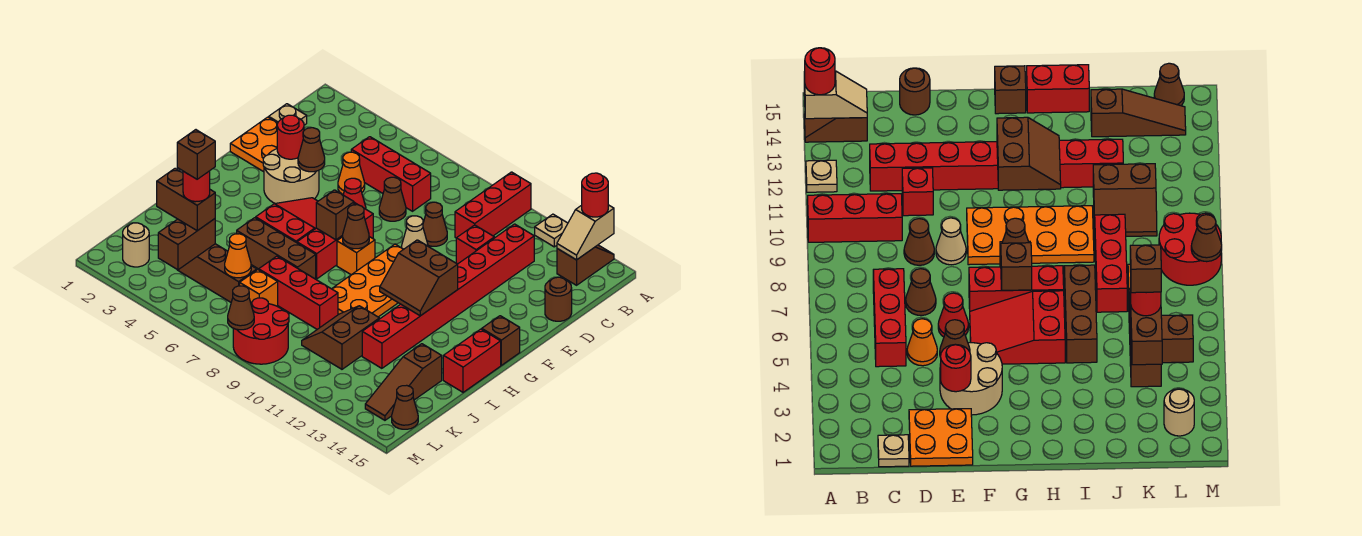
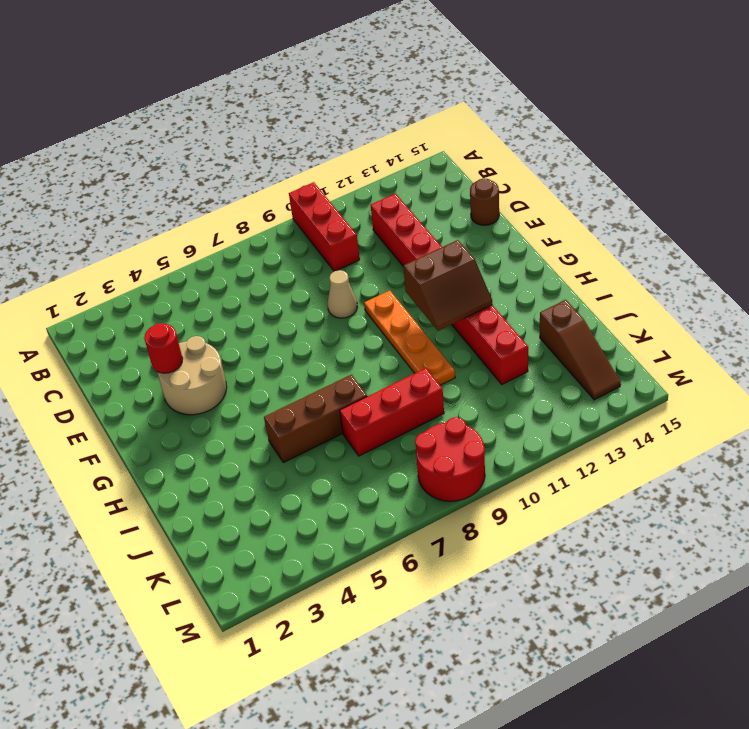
orange plate F10:I10 level 1 -> orange plate F9:I10 level 1
none -> tan plate A12 level 1
none -> brown slope A14:B14 level 1 top B
none -> tan plate C1 level 1
none -> red brick C5:C7 level 1

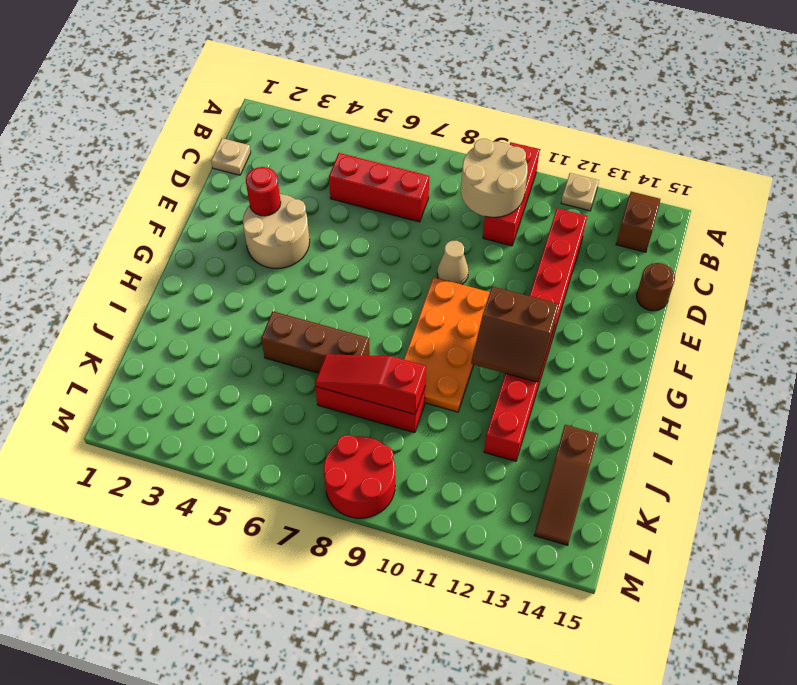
tan round brick B9:C10 level 2 -> none
red slope J7:J9 level 2 top 9 -> none
none -> orange plate D1:E2 level 1
none -> orange cone D5 level 1
none -> brown cone D7 level 1
none -> brown cone D9 level 1

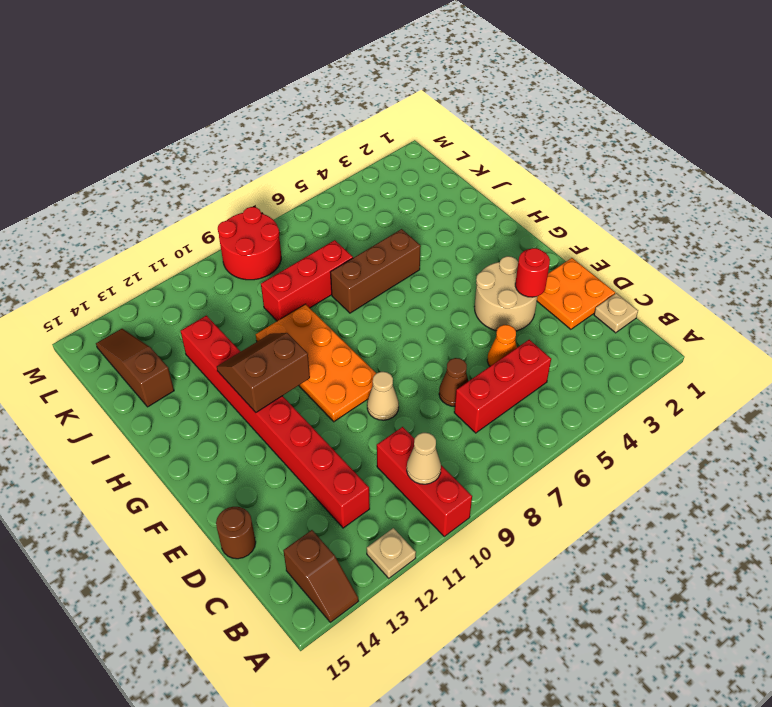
tan cone B10 level 2 -> none
none -> brown cone D9 level 1
none -> red brick D11 level 1
none -> red cone E6 level 1
none -> red slope F5:H6 level 1 top H

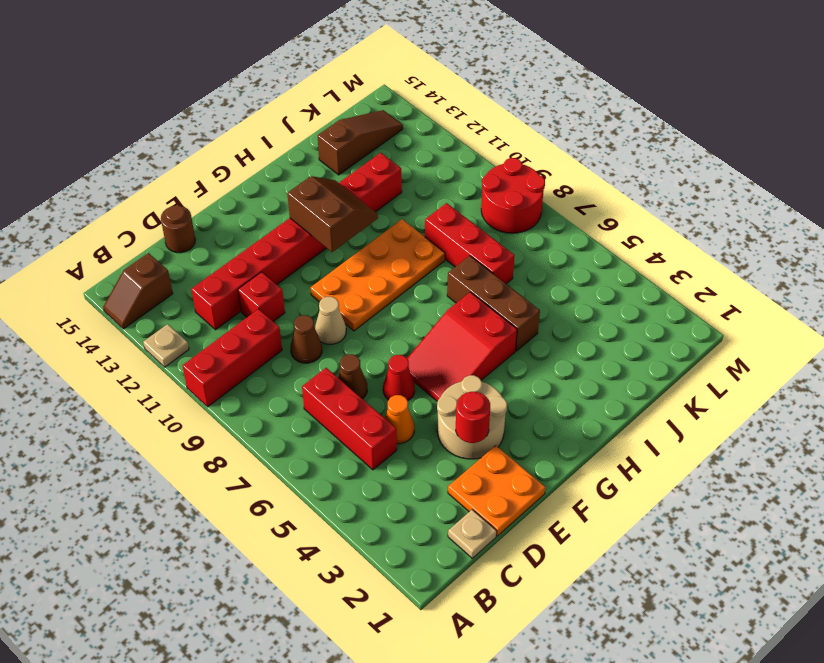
none -> red brick F7:H7 level 1
none -> orange brick G8 level 1
none -> brown brick G15 level 1
none -> red brick H15:I15 level 1

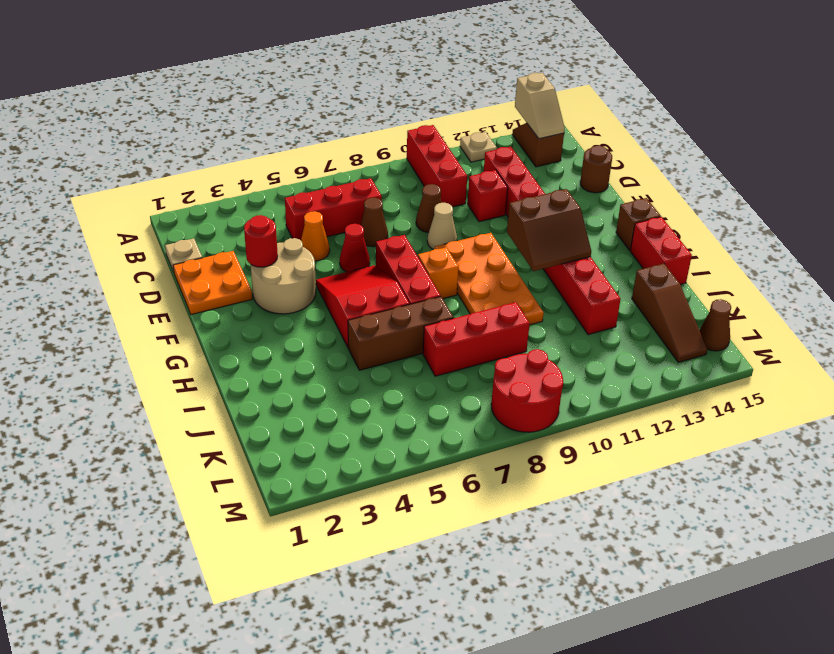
none -> brown slope J10:K11 level 1 top 11
none -> brown brick K4:K6 level 1
none -> orange brick K7 level 1
none -> tan round brick L2 level 1

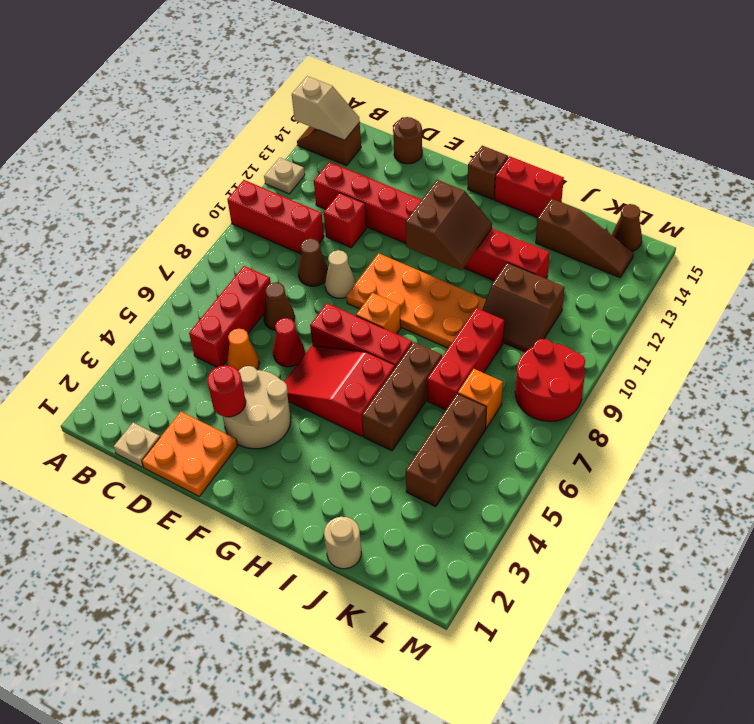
tan round brick J1 level 1 -> tan round brick L2 level 1
none -> brown cone E4 level 2
none -> brown brick G7 level 2
none -> brown cone G8 level 2
none -> brown brick K4:L4 level 2

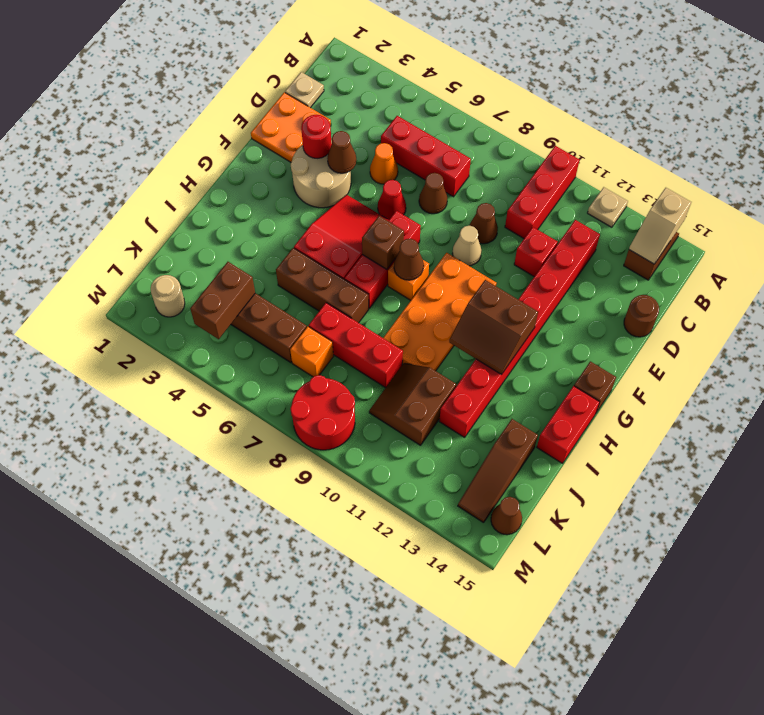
none -> orange cone K6 level 2
none -> brown cone M8 level 2
none -> red round brick A14 level 3
none -> brown brick K3:K4 level 3

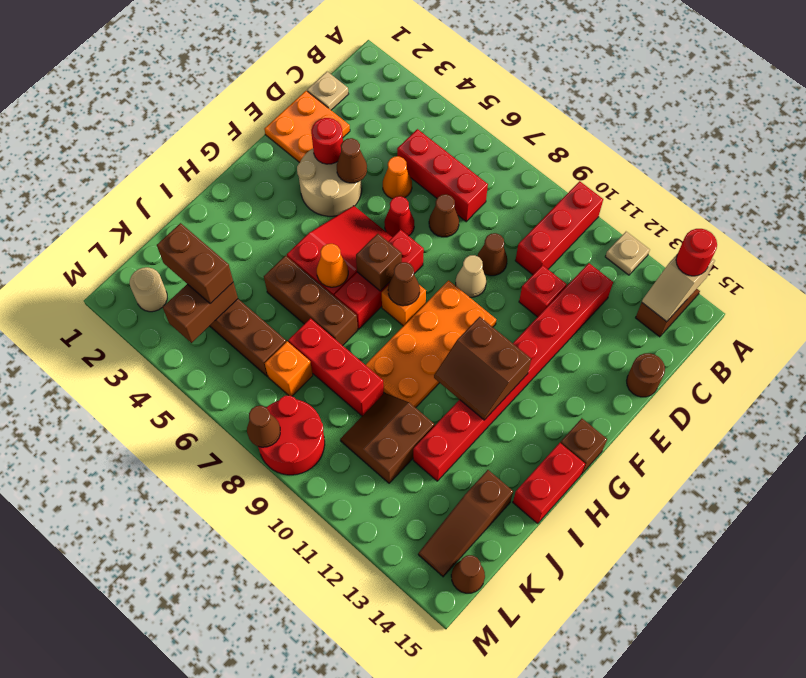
orange cone H6 level 2 -> orange cone K6 level 2
none -> red round brick K4 level 4
none -> brown brick K4 level 5

